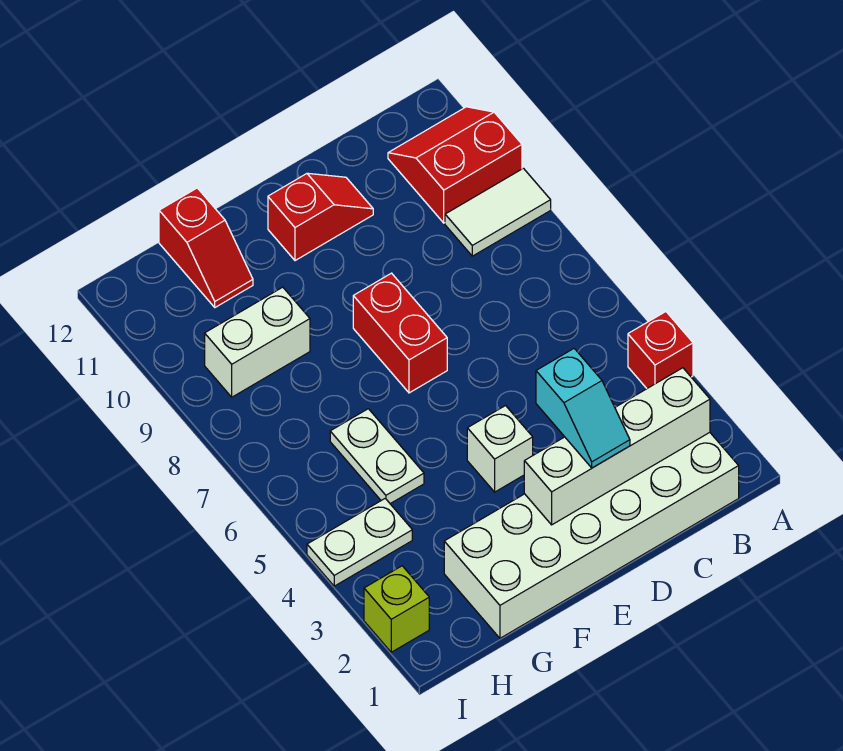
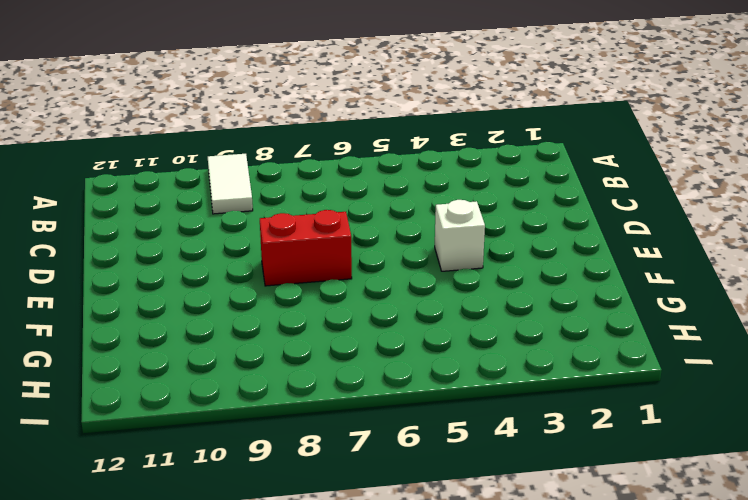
none -> red brick A4 level 1
none -> red slope A10:B11 level 1 top 10
none -> white brick B1:G2 level 1

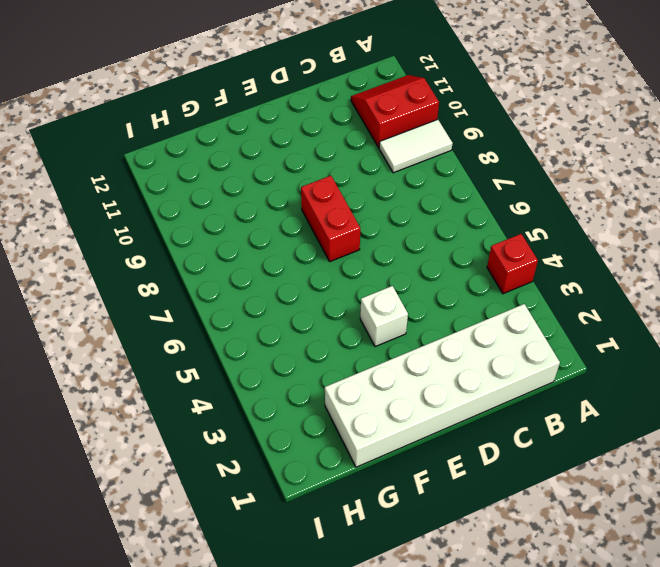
none -> red slope D11:E11 level 1 top E
none -> white plate G5:G6 level 1
none -> white brick G9:H9 level 1

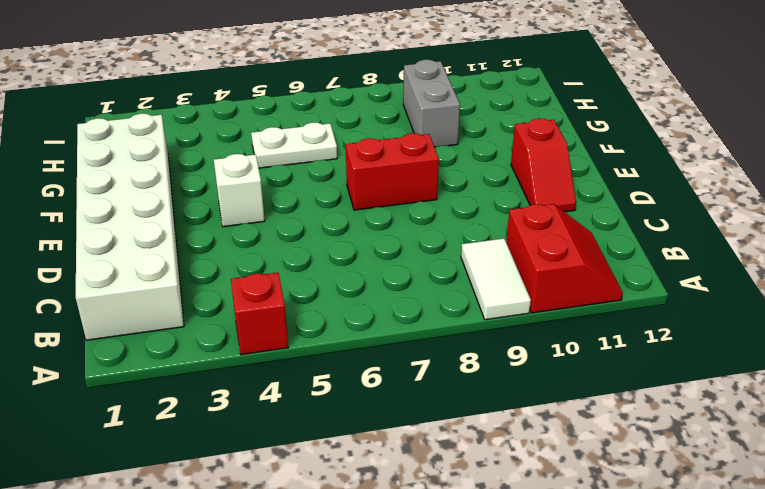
grey brick G9:H9 level 1 -> white brick G9:H9 level 1
none -> red slope G11:G12 level 1 top 12
none -> white plate H4:I4 level 1
none -> lime brick I2 level 1

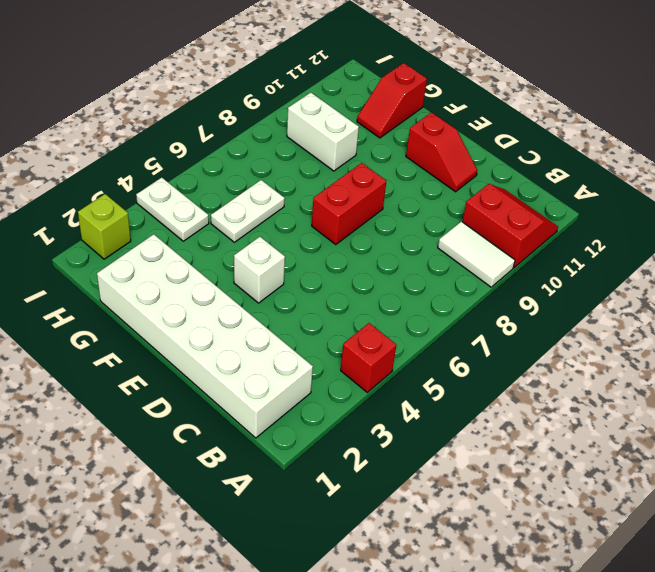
none -> white brick B2:E2 level 2
none -> cyan slope D2:D3 level 3 top 3

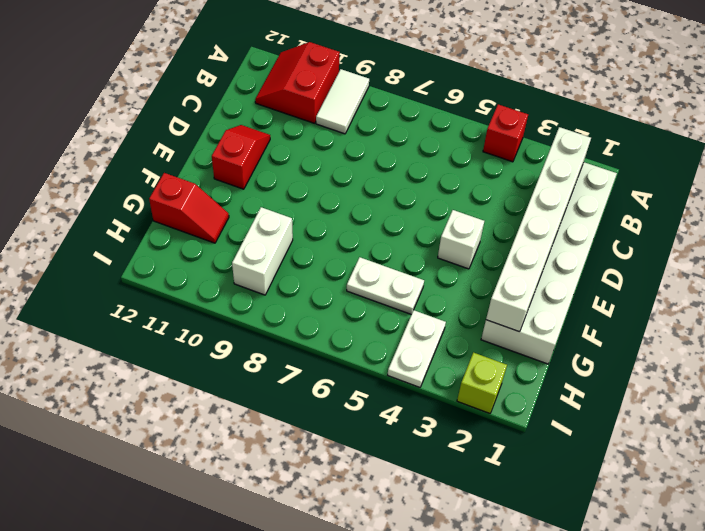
white brick B2:G2 level 2 -> white brick B2:E2 level 2
none -> red brick E7:E8 level 1
none -> cyan slope D2:D3 level 3 top 3

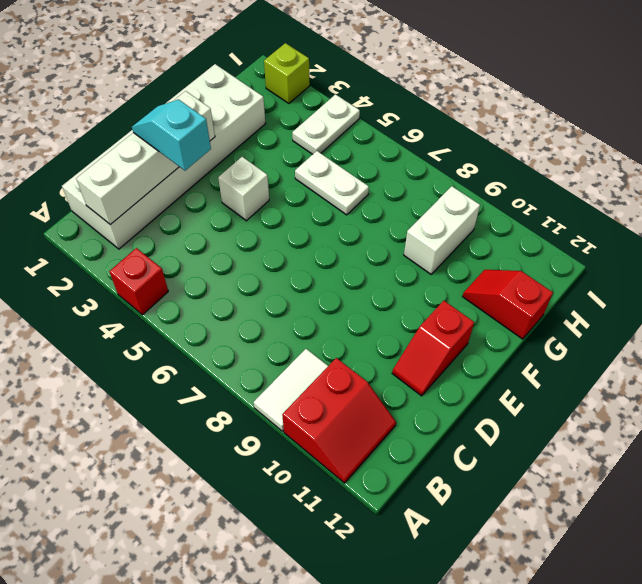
none -> red brick E7:E8 level 1

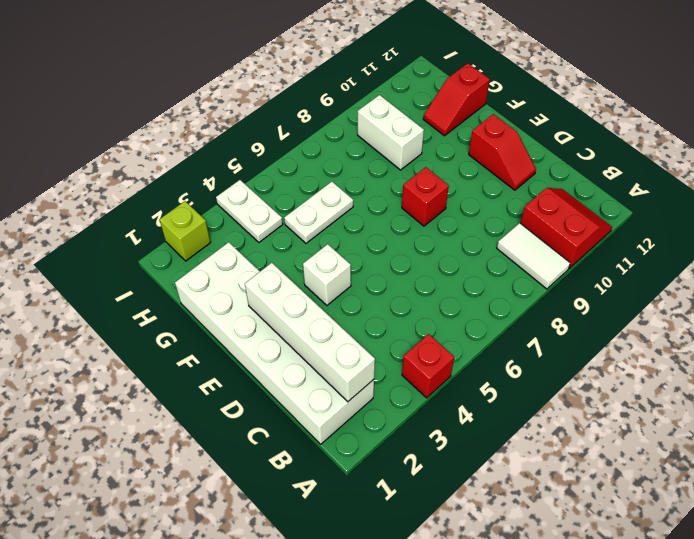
red brick E8 level 1 -> red brick E7:E8 level 1
none -> cyan slope D2:D3 level 3 top 3

